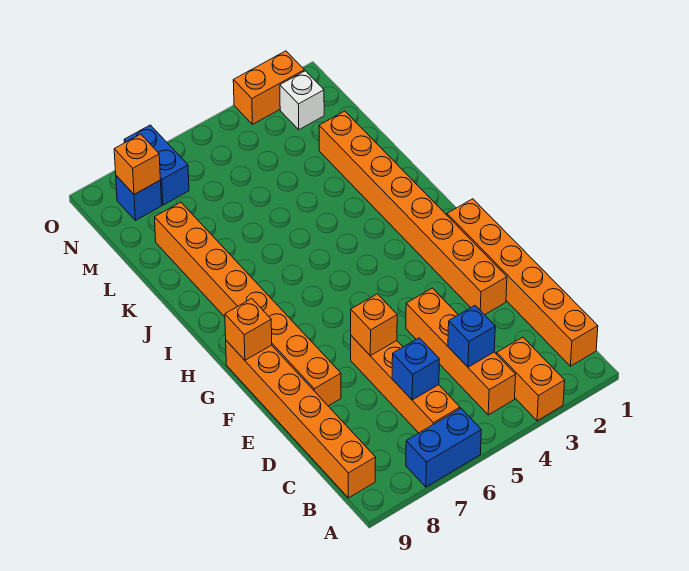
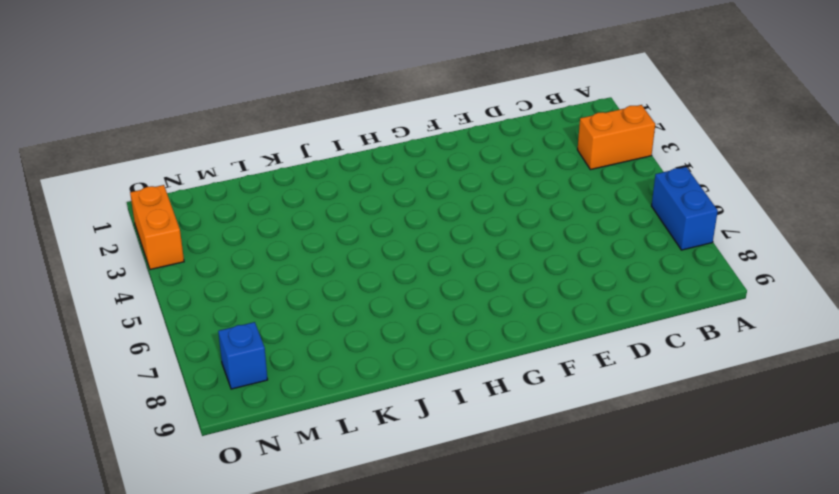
none -> orange brick B1:G1 level 1
none -> orange brick B4:E4 level 1
none -> orange brick B6:E6 level 1

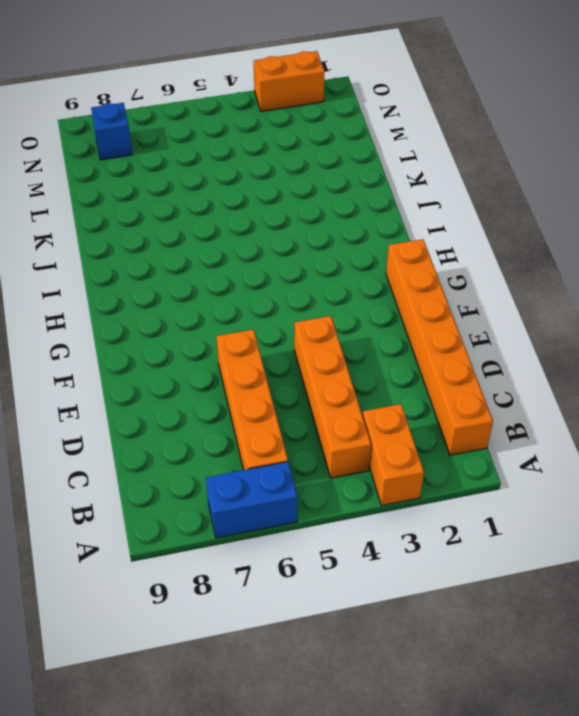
none -> orange brick B9:G9 level 1
none -> orange brick E2:L2 level 1
none -> orange brick E8:L8 level 1

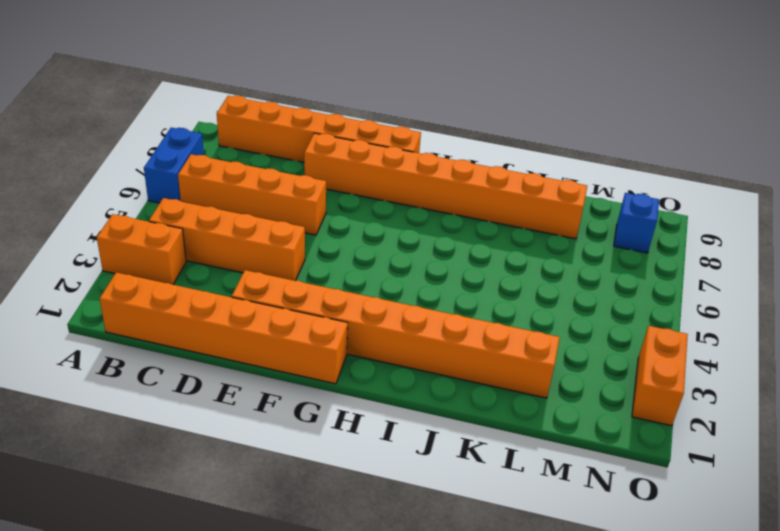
none -> white brick N2 level 1
none -> blue brick N7:O7 level 1
none -> blue brick C4 level 2

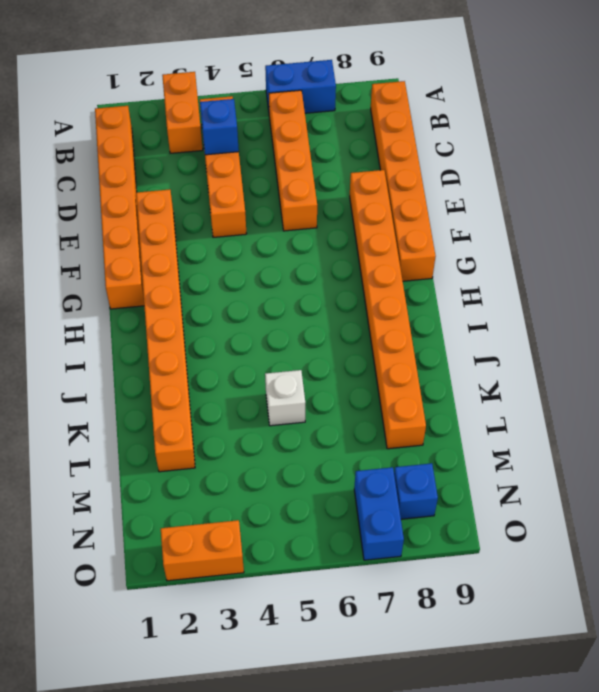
white brick K5 level 1 -> white brick N2 level 1
none -> blue brick C6 level 2
none -> orange brick E6 level 2
none -> orange brick G9 level 2

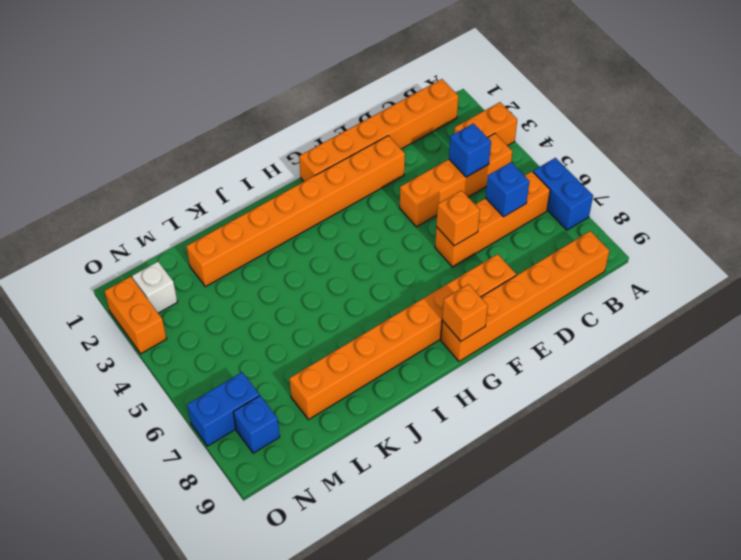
none -> orange brick N8 level 2

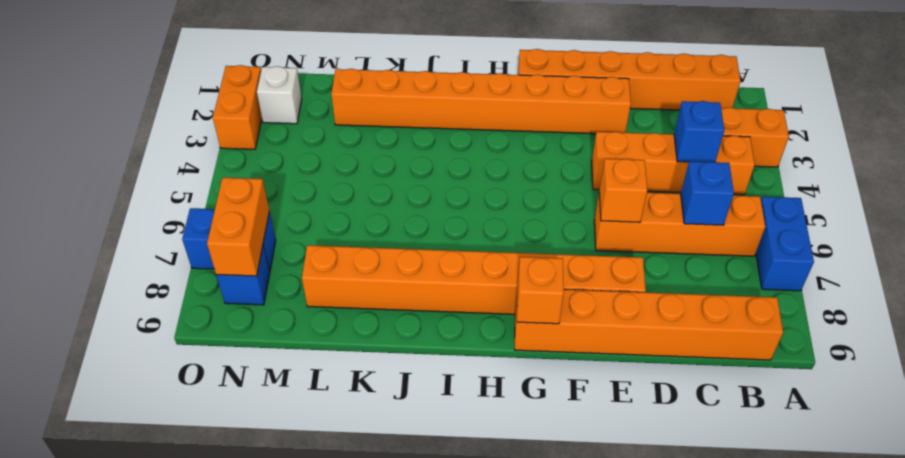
orange brick N7:N8 level 2 -> orange brick N8 level 2

